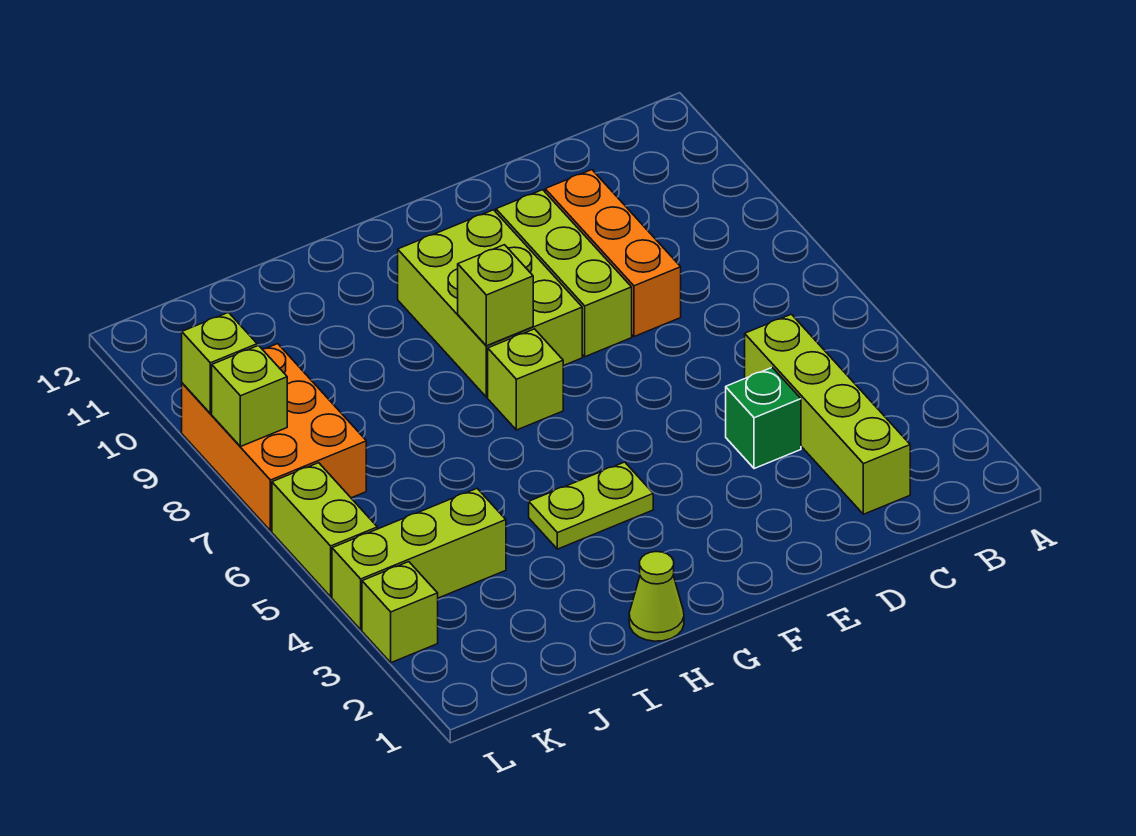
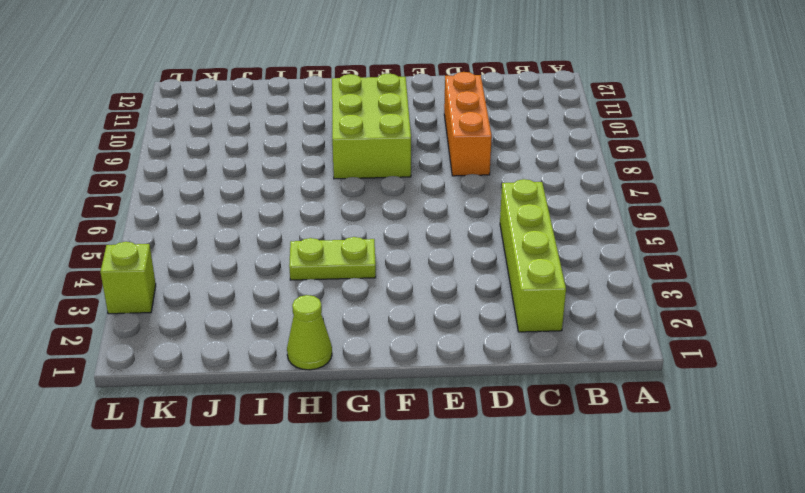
none -> green brick D4 level 1
none -> lime brick E8:E10 level 1
none -> lime brick G7 level 1

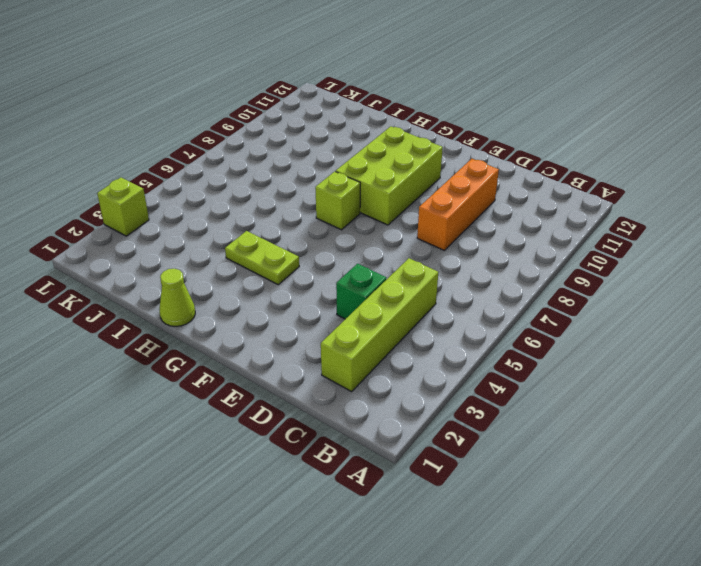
none -> lime brick E8:E10 level 1
none -> lime brick J4:L4 level 1
none -> orange brick K7:L9 level 1

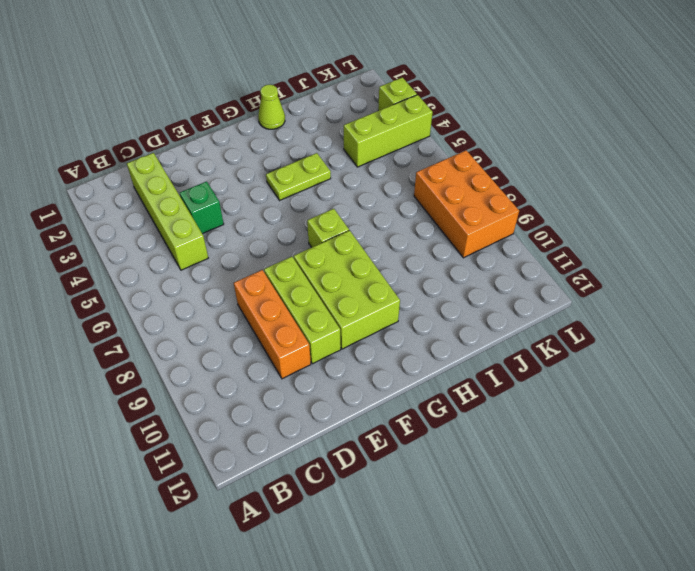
none -> lime brick L5:L6 level 1
none -> lime brick G8 level 2
none -> lime brick L8 level 2

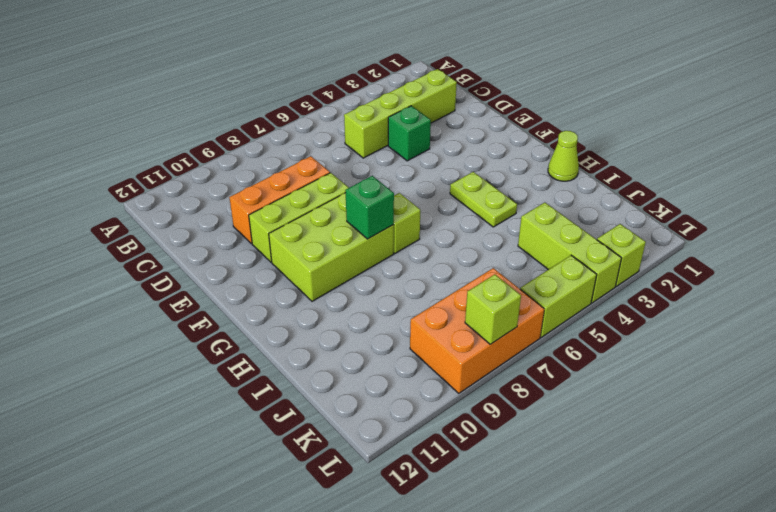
green brick G8 level 2 -> lime brick G8 level 2
none -> lime brick L9 level 2

